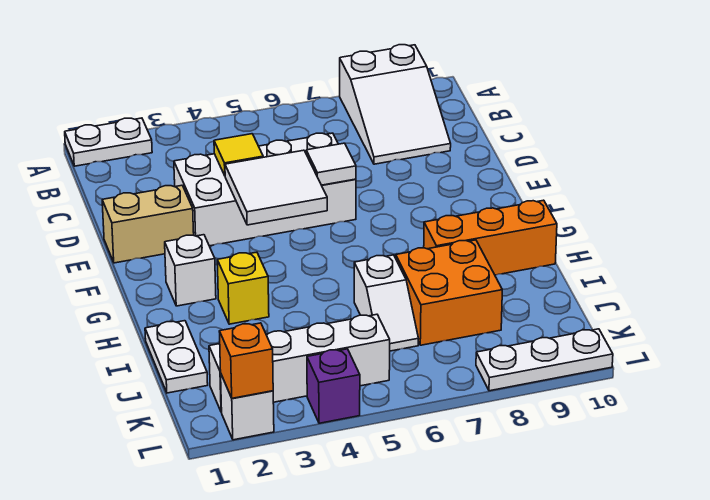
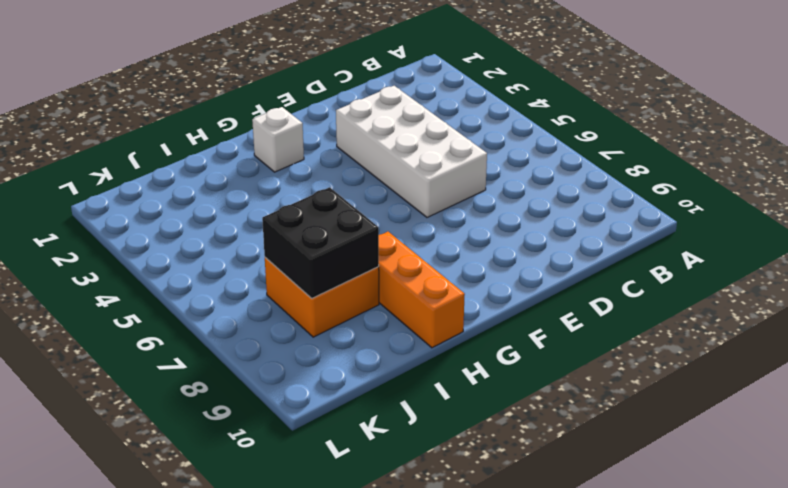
black brick I7:J8 level 2 -> none
none -> white plate A1:A2 level 1
none -> white slope A8:C9 level 1 top A
none -> tan brick E1:E2 level 1

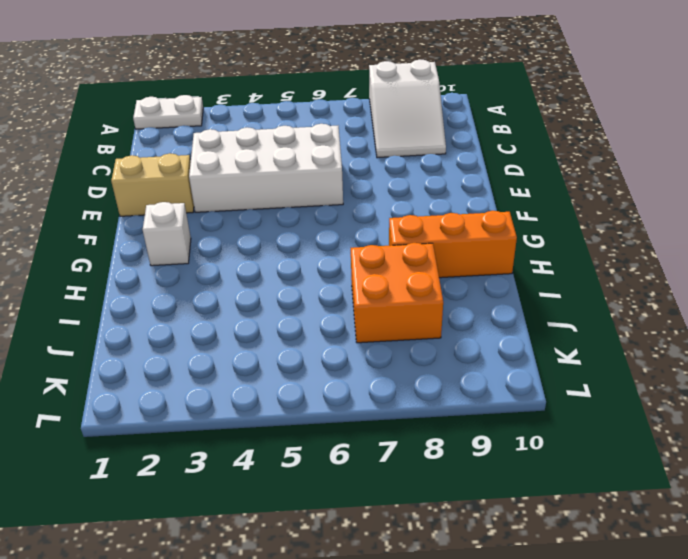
none -> yellow brick H3 level 1
none -> white plate I1:J1 level 1
none -> white slope I6:J6 level 1 top I

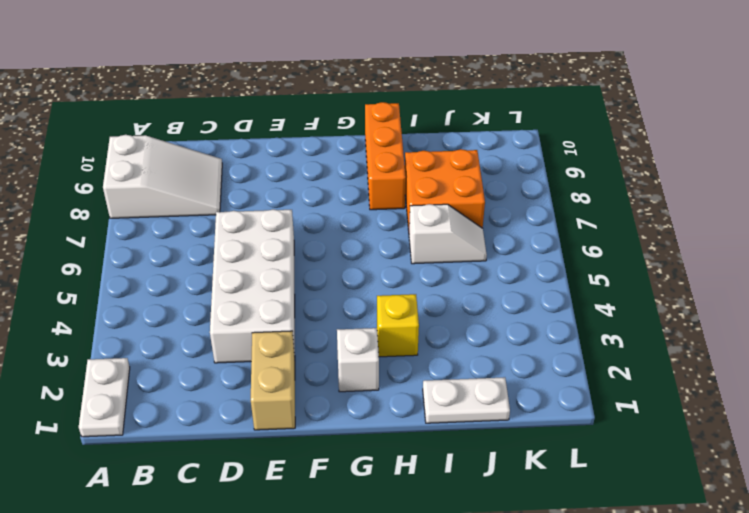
none -> white brick K2:K5 level 1
none -> white brick L2 level 1
none -> purple brick L4 level 1

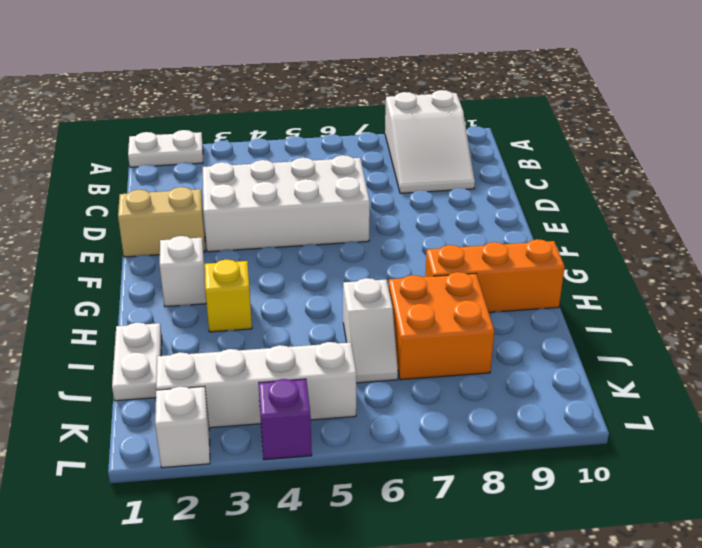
none -> white plate L8:L10 level 1
none -> yellow tile D4 level 2
none -> white tile E4:F5 level 2

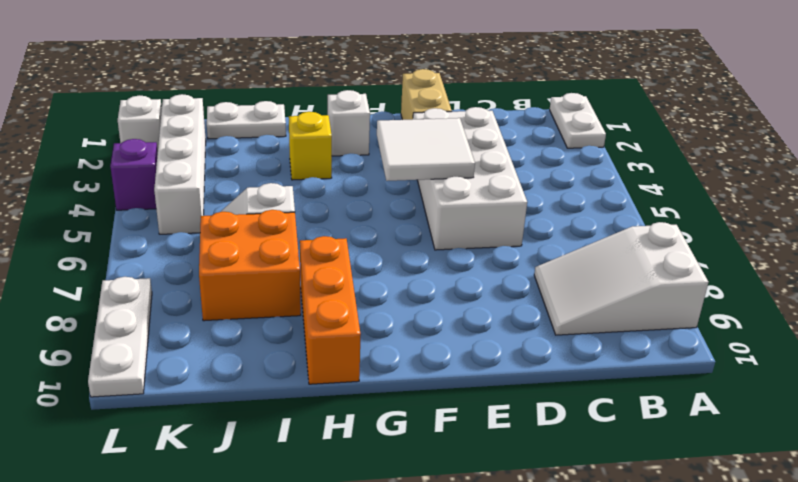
none -> yellow tile D4 level 2
none -> white tile E6 level 2
none -> orange brick L2 level 2

